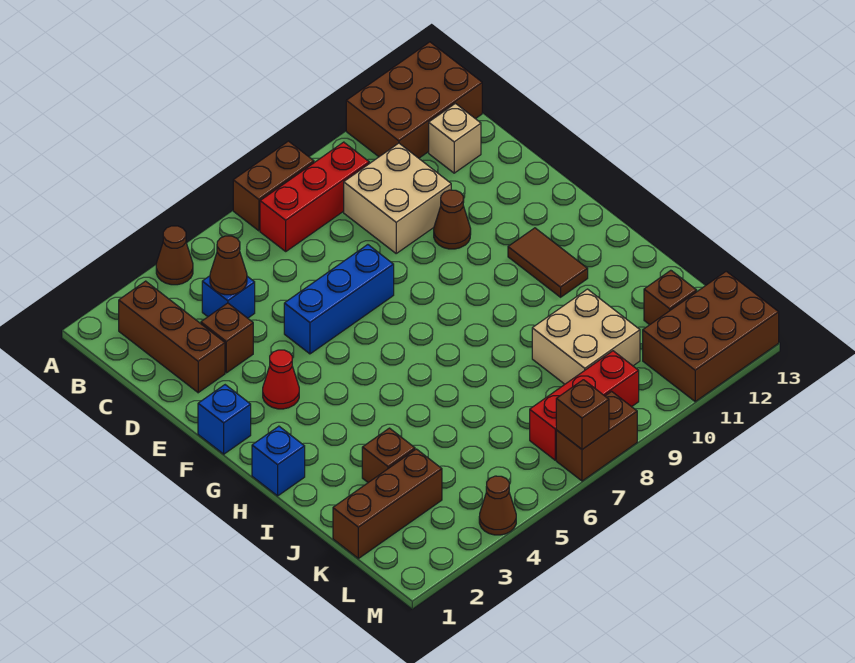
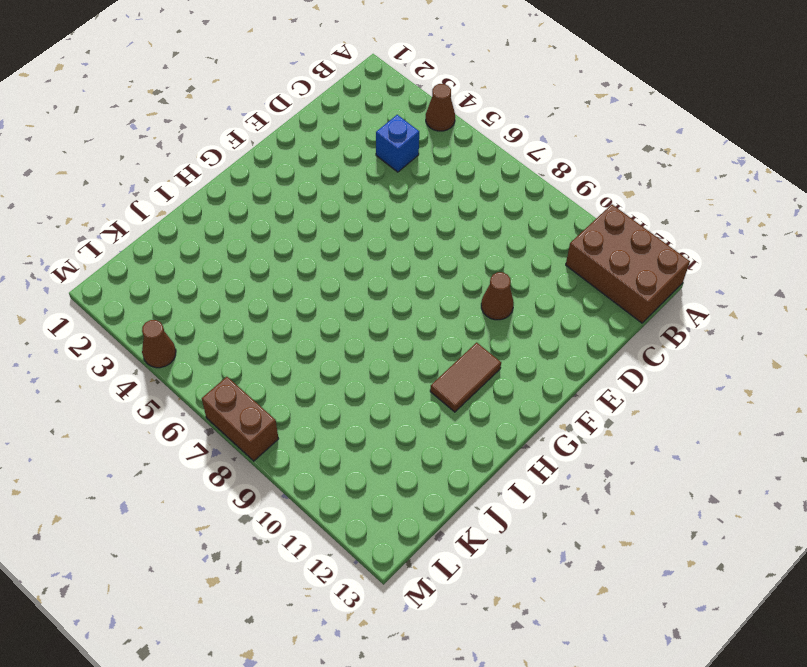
none -> brown brick A7:A8 level 1
none -> brown brick B2:D2 level 1
none -> red brick B7:B9 level 1

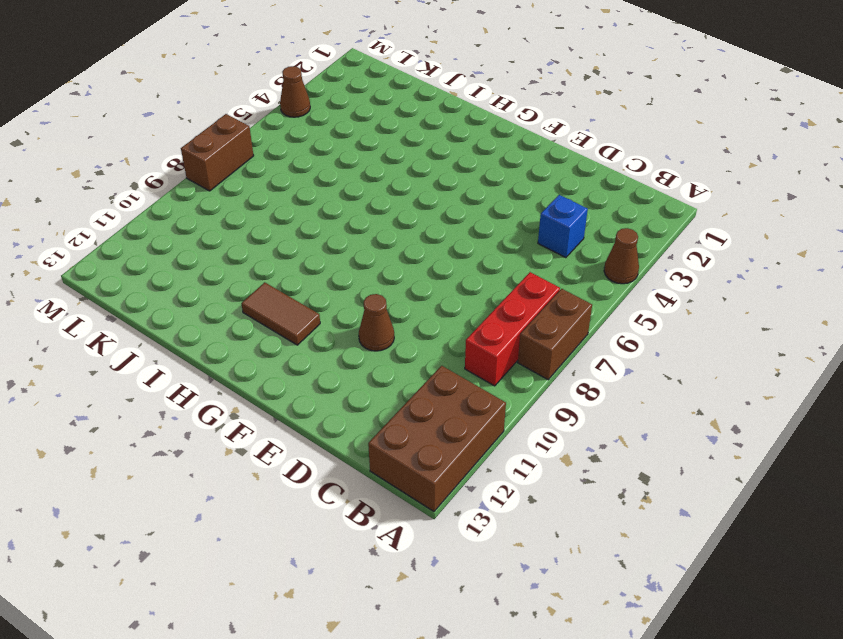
none -> brown brick B2:D2 level 1
none -> tan brick C9:D10 level 1
none -> tan brick C12 level 1

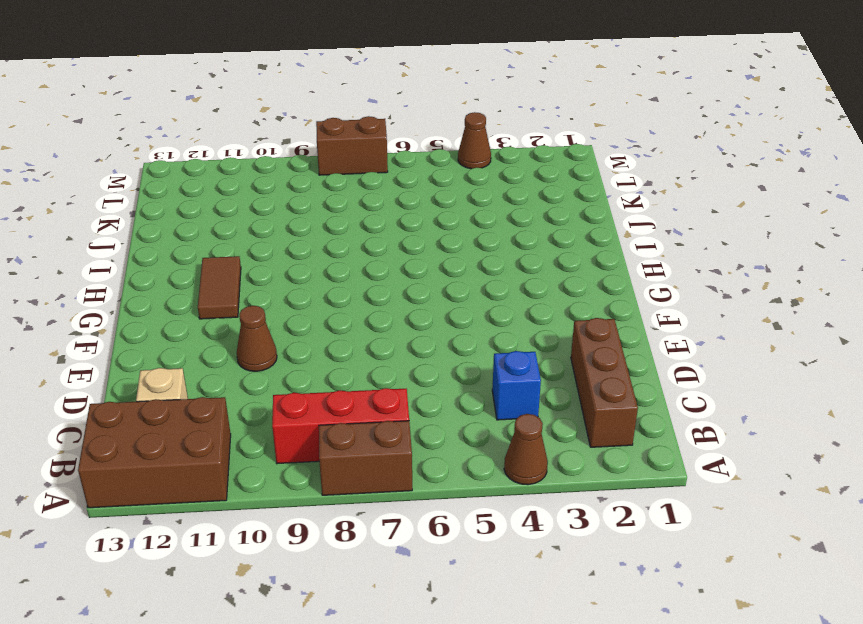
none -> tan brick C9:D10 level 1
none -> brown brick D3 level 1
none -> blue brick E5:E7 level 1

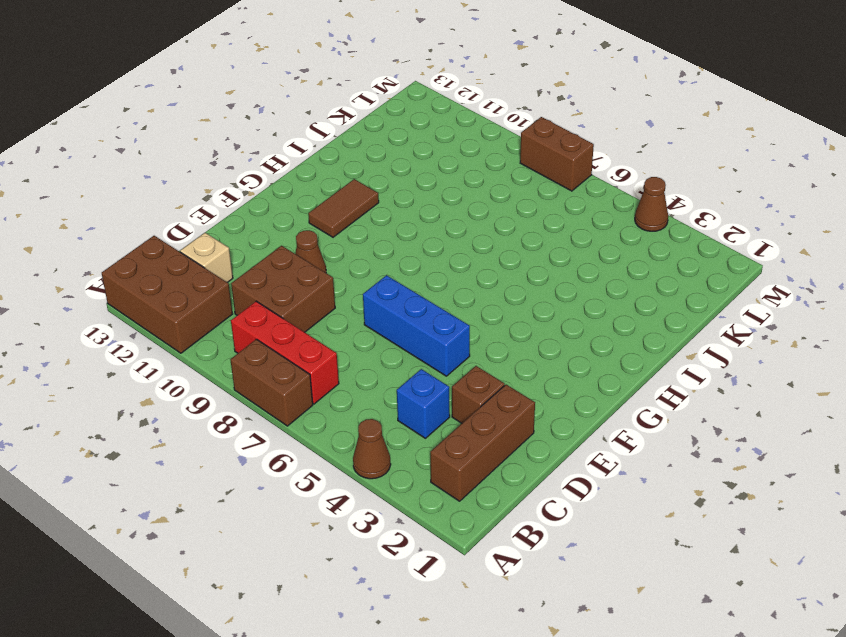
brown brick C9:D10 level 1 -> tan brick C9:D10 level 1
none -> blue brick F1 level 1
none -> red cone F3 level 1
none -> blue brick H1 level 1

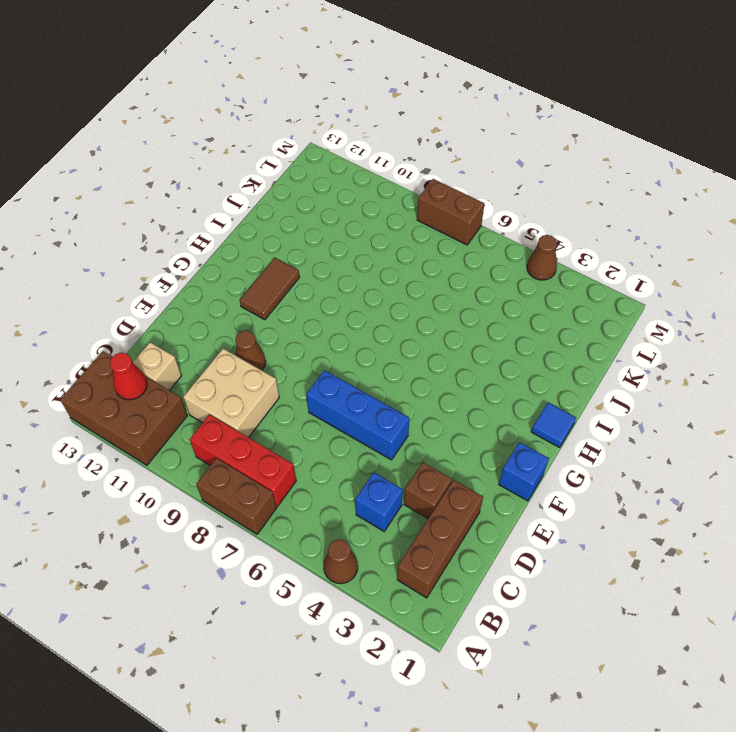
red cone B12 level 2 -> red cone F3 level 1
blue tile H1 level 1 -> blue brick H1 level 1
none -> brown brick J3 level 1
none -> tan brick J9:K10 level 1
none -> brown brick K1:K3 level 1

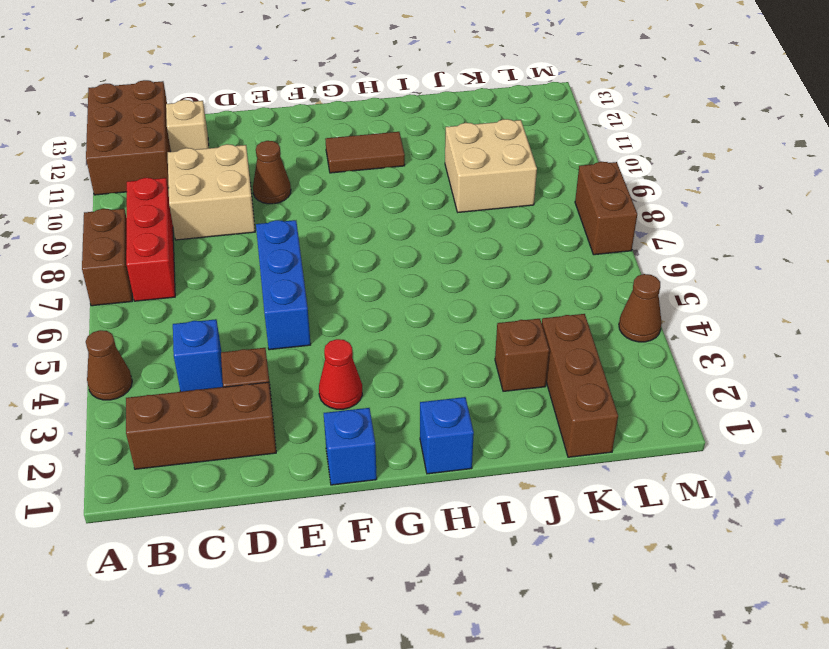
none -> brown brick K12 level 1
none -> red brick L7:L9 level 1
none -> brown brick L11:M13 level 1

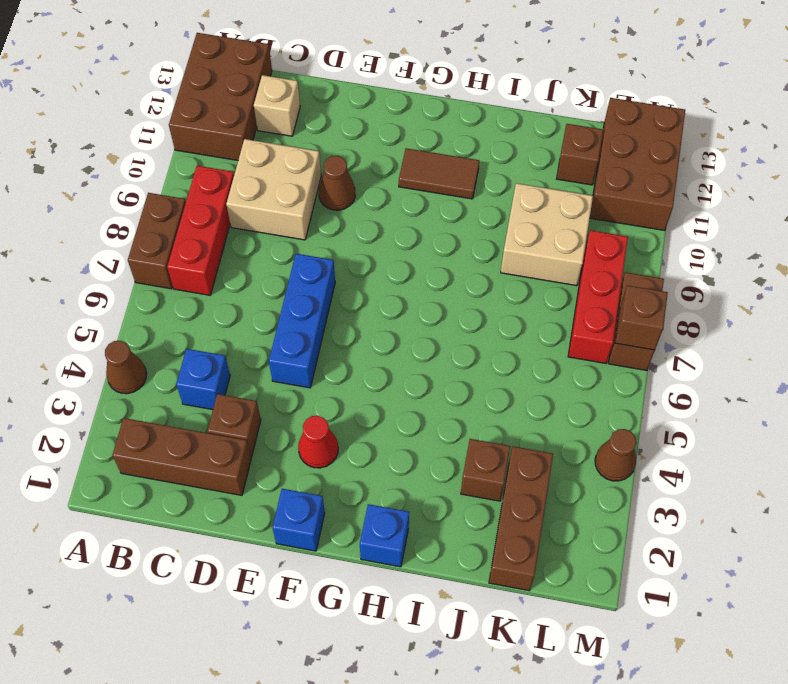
none -> brown cone C4 level 2

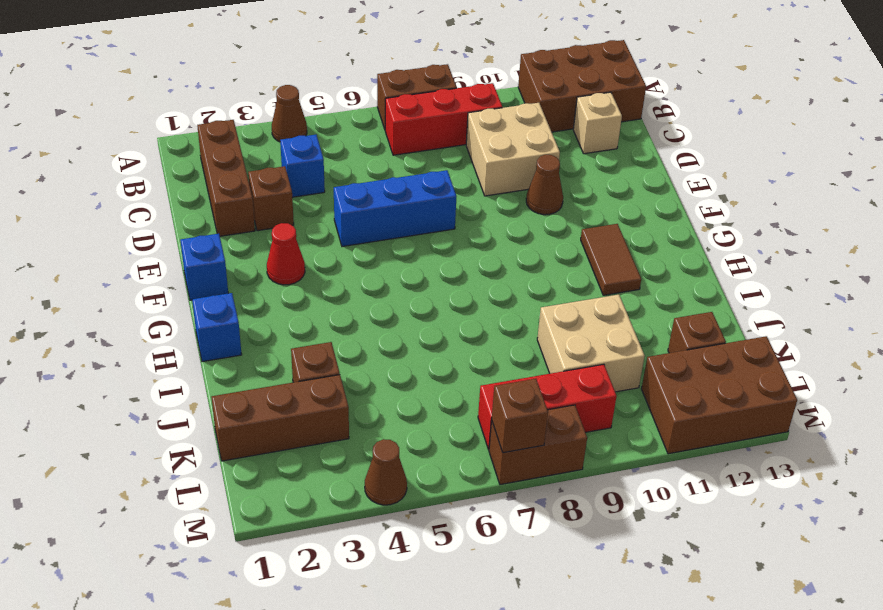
none -> brown cone C4 level 2

